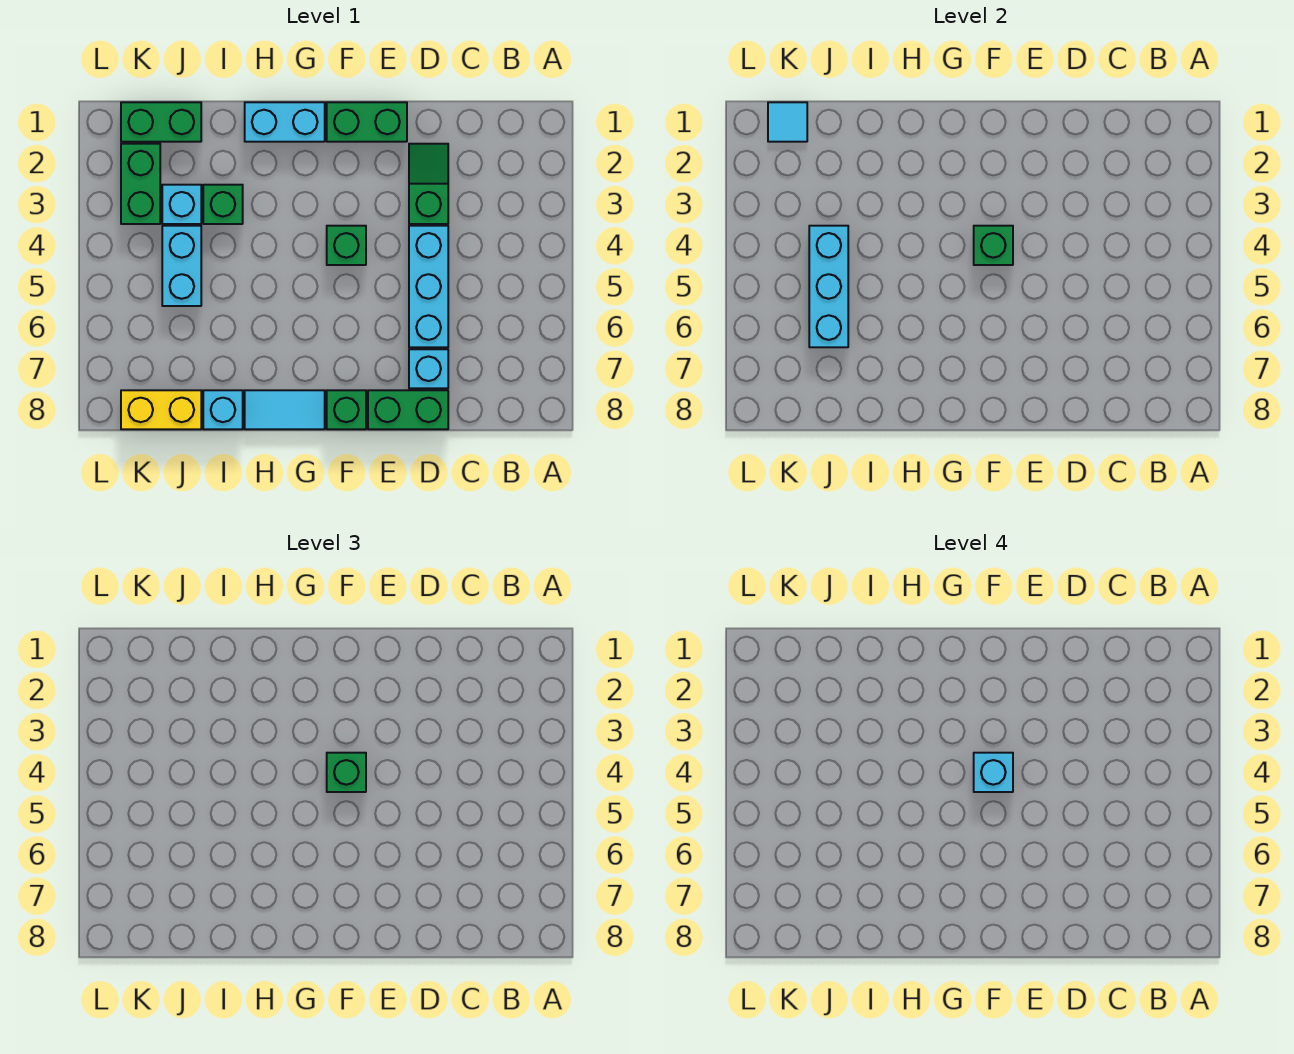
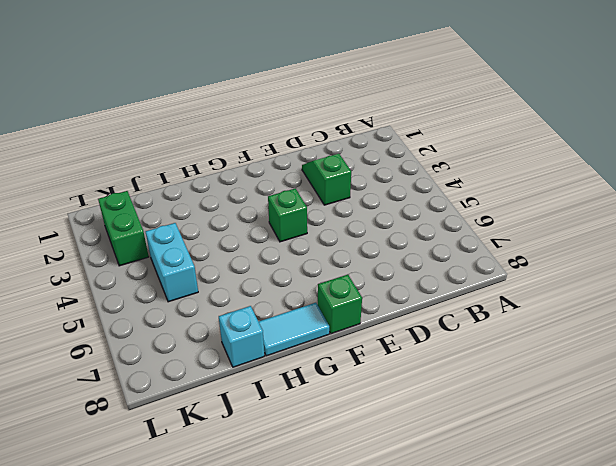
none -> cyan brick D4:D6 level 1
none -> cyan brick D7 level 1
none -> green brick D8:E8 level 1

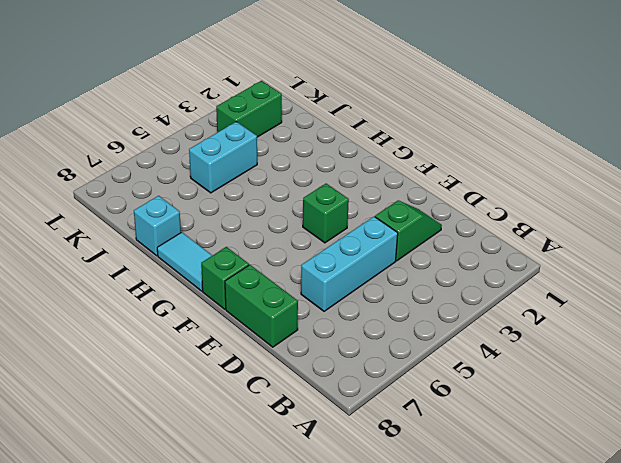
none -> cyan brick D7 level 1
none -> green brick E1:F1 level 1
none -> cyan brick G1:H1 level 1

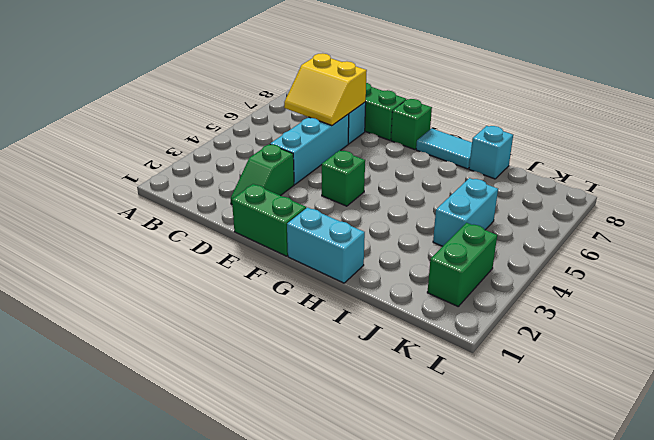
yellow slope C6:D7 level 2 top 7 -> none
none -> green brick I3 level 1
none -> green brick J1:K1 level 1
none -> cyan brick J3 level 1

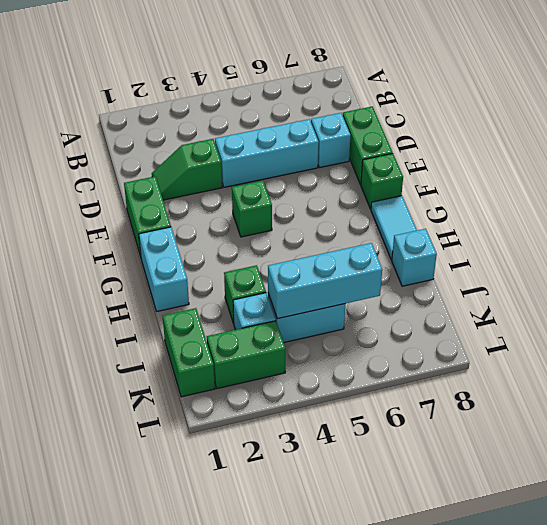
none -> yellow brick J8:K8 level 1
none -> green brick F4 level 2
none -> cyan tile K1 level 2

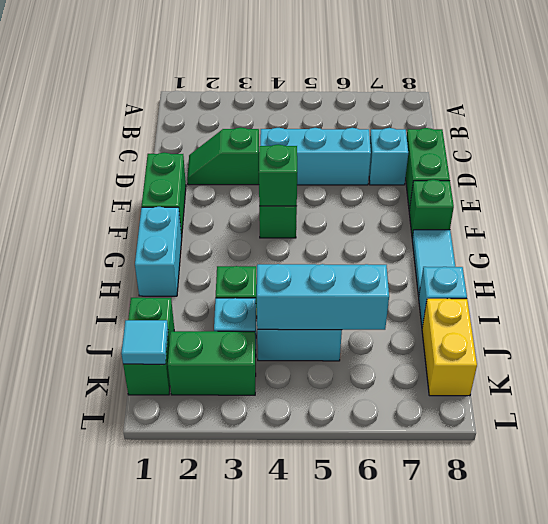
none -> green brick F4 level 3
none -> cyan brick F4 level 4

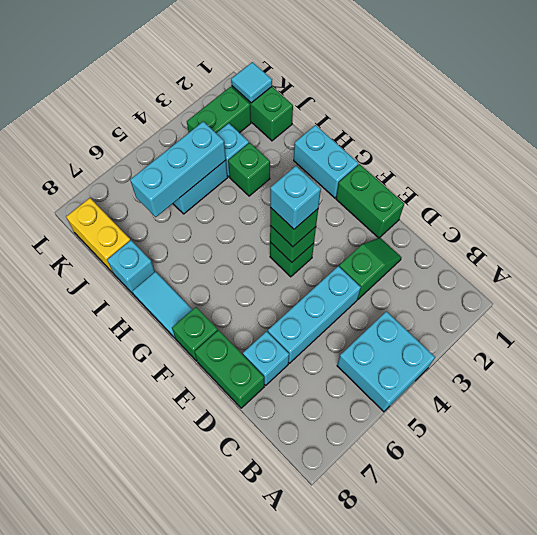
cyan brick A4:B5 level 1 -> none

